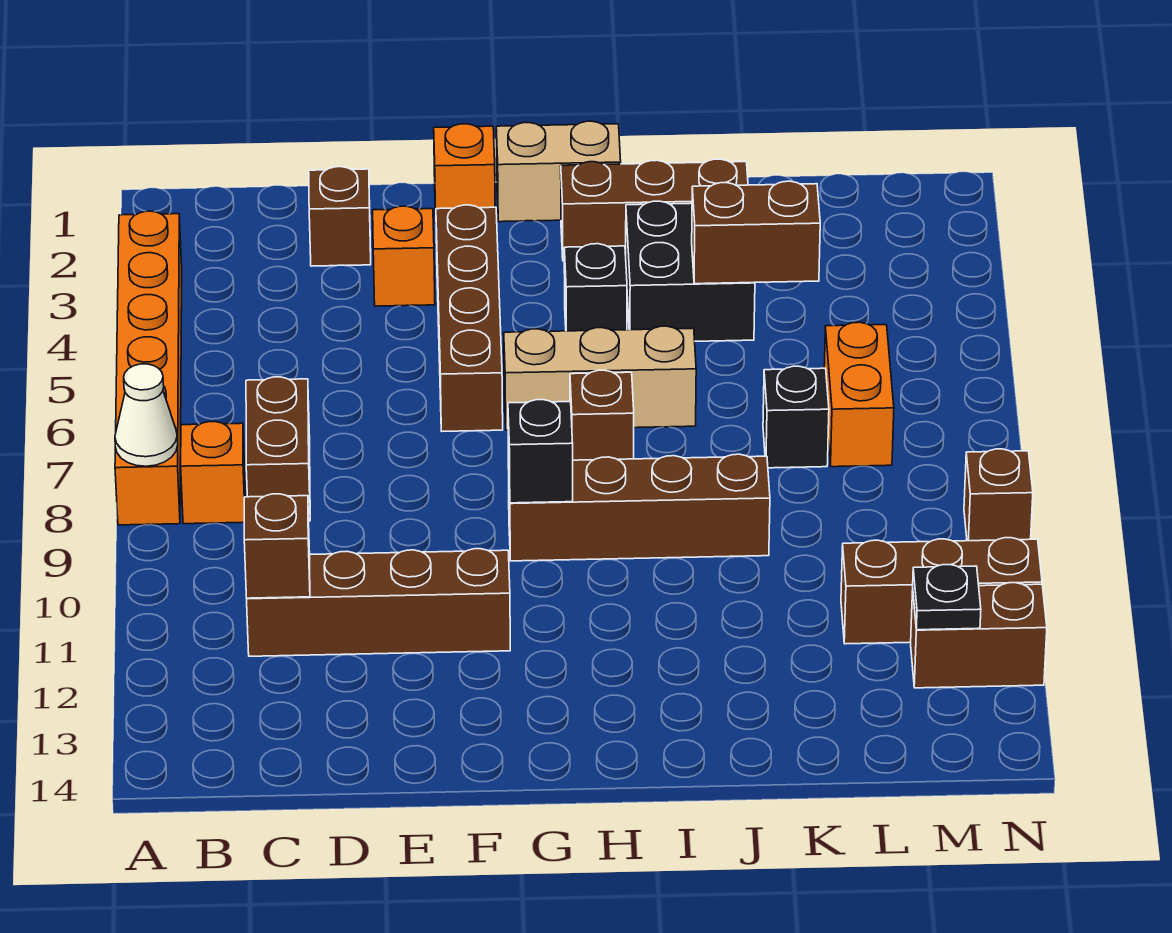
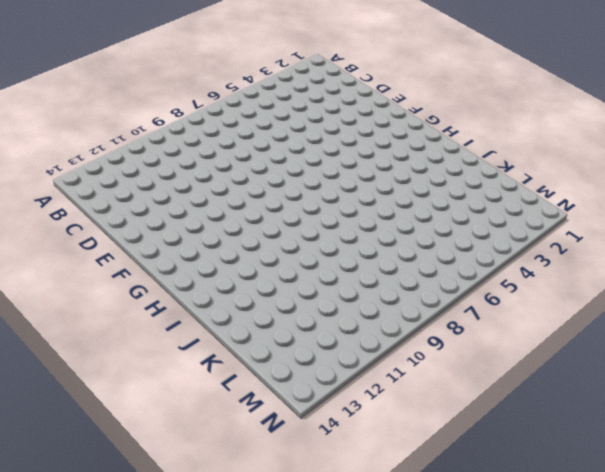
none -> orange brick A3:A8 level 1
none -> orange brick B8 level 1
none -> brown brick C7:C8 level 1

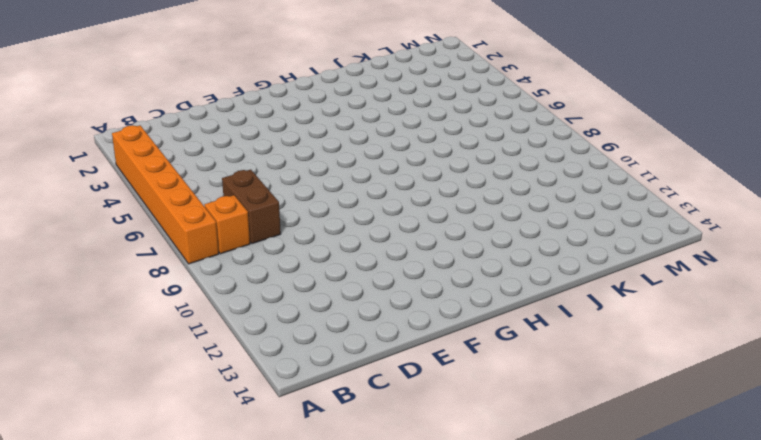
none -> brown brick C11:F11 level 1
none -> brown brick D2 level 1
none -> orange brick E3 level 1

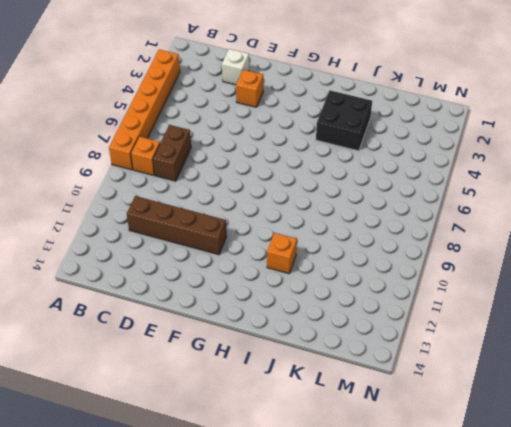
white brick D2 level 1 -> brown brick D2 level 1
orange brick I11 level 1 -> orange brick F1 level 1
none -> brown brick F3:F6 level 1
none -> tan brick G1:H1 level 1
none -> tan brick G6:I6 level 1

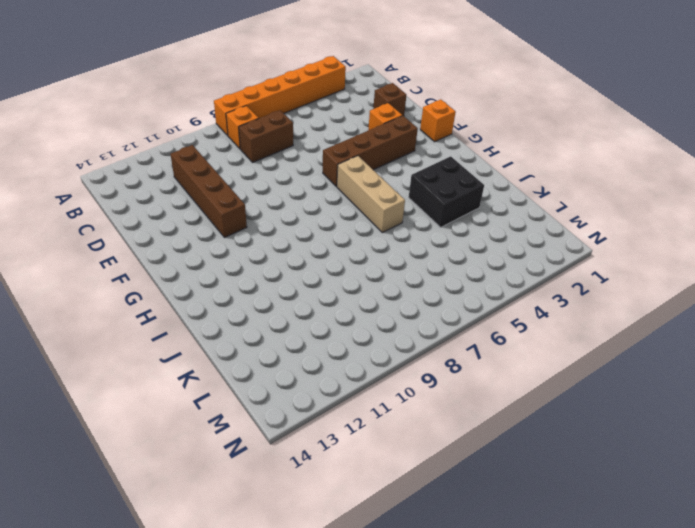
none -> tan brick G1:H1 level 1
none -> brown brick G9:J9 level 1
none -> brown brick H2:J2 level 1

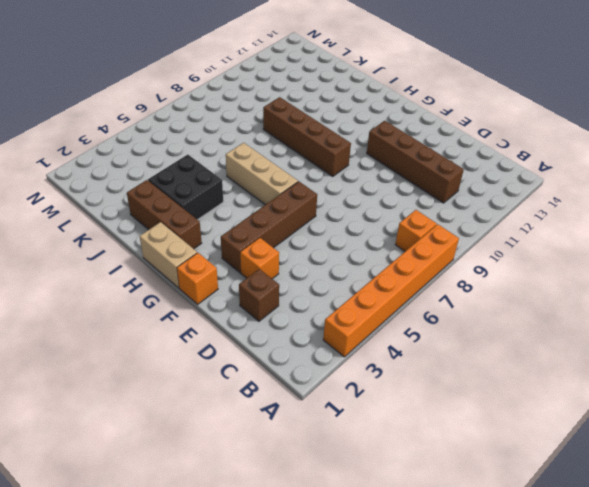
none -> brown brick C7:C8 level 1
none -> black brick H4 level 1
none -> brown brick H7 level 1

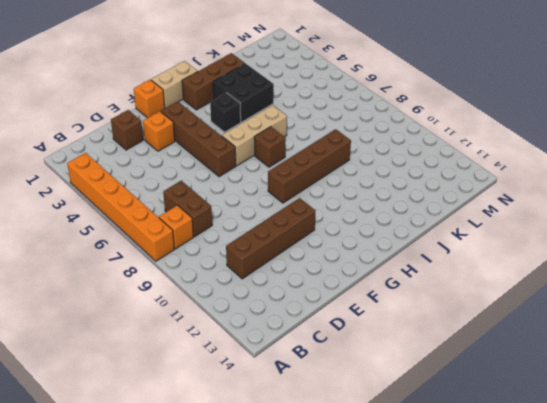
none -> black brick K7 level 1
none -> orange brick L6:L7 level 1
none -> brown brick L11:N11 level 1

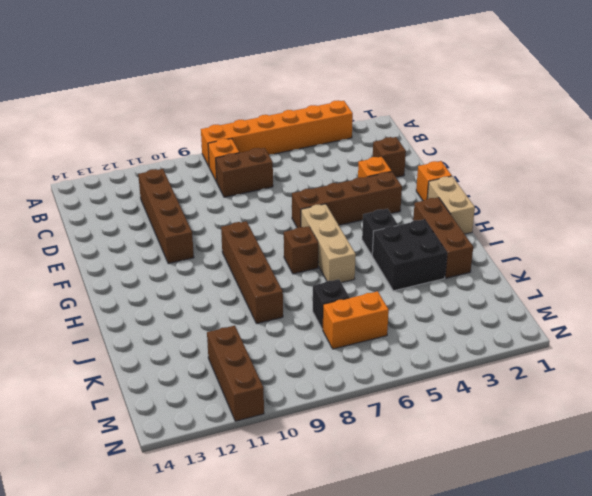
none -> brown brick M12:N12 level 1
none -> brown brick N9 level 1
none -> white cone A8 level 2

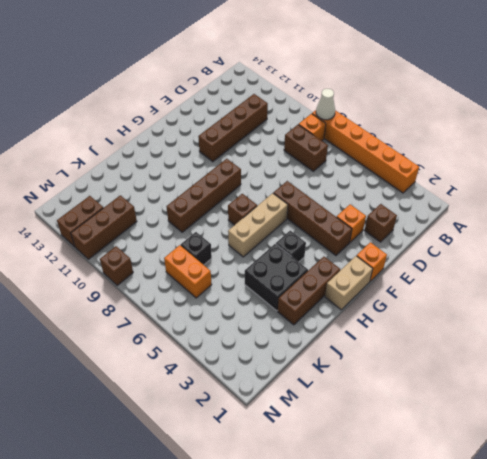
none -> brown brick C11 level 2
none -> black brick G9 level 2
none -> brown brick J4:K4 level 2

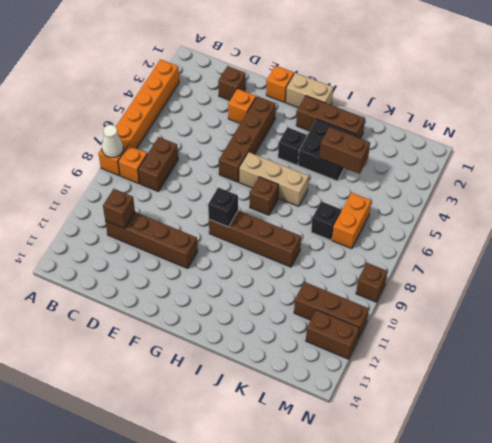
none -> black plate M12 level 2

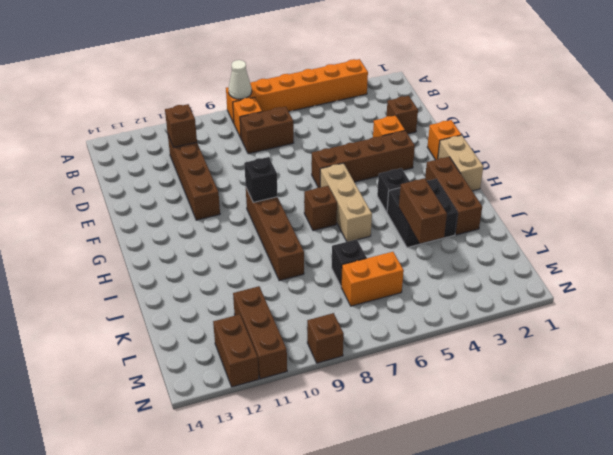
none -> black plate M12 level 2

